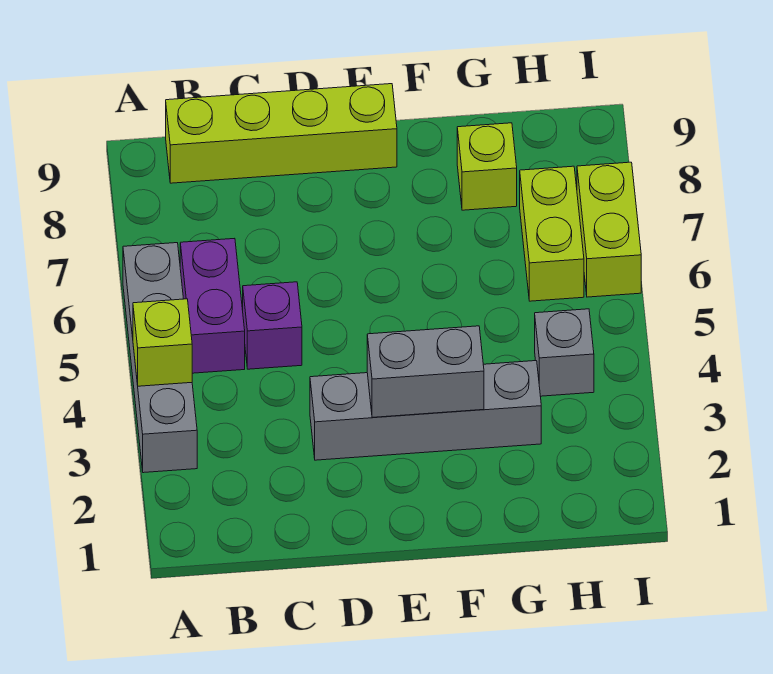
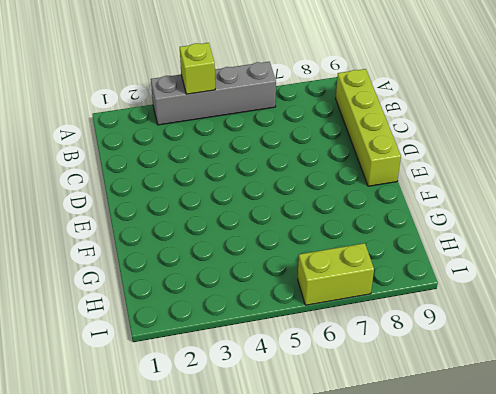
none -> purple brick B5:B6 level 1
none -> purple brick C5 level 1

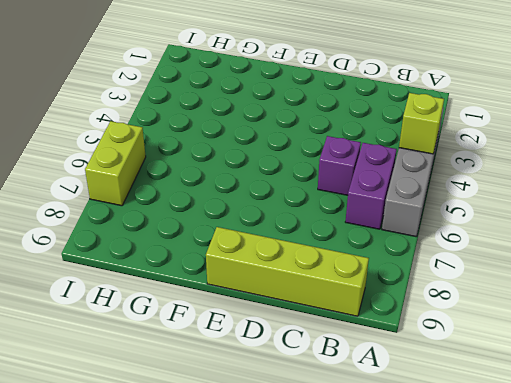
none -> grey brick D3:G3 level 1
none -> lime brick G8 level 1

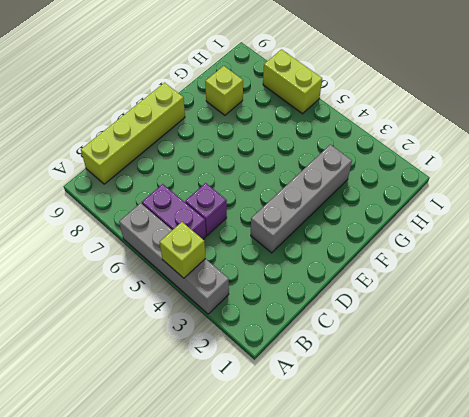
none -> grey brick H4 level 1
none -> lime brick H6:H7 level 1

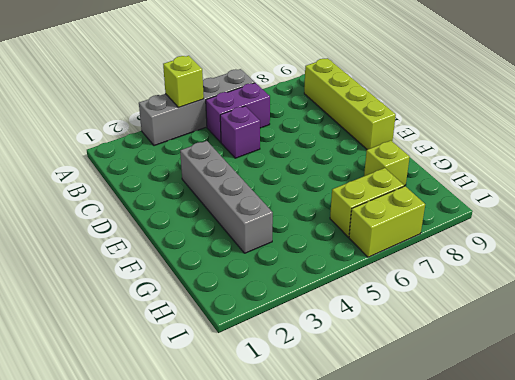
none -> grey brick H4 level 1
none -> grey brick E3:F3 level 2

